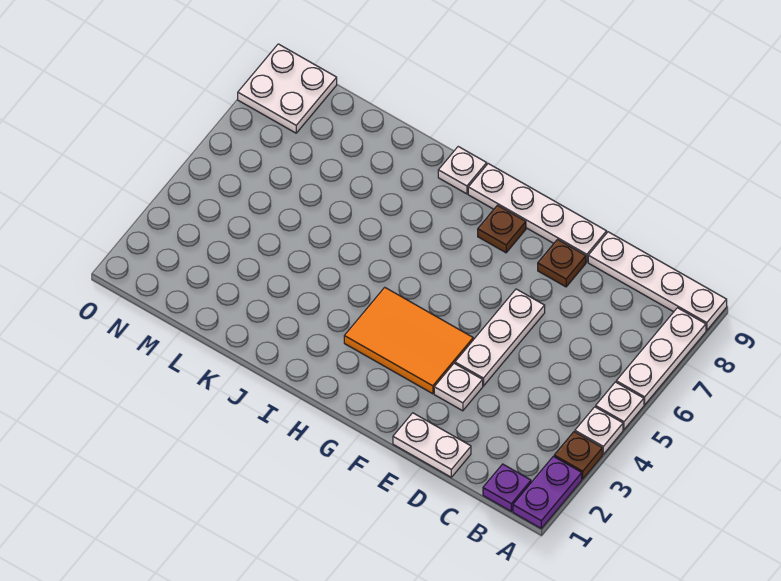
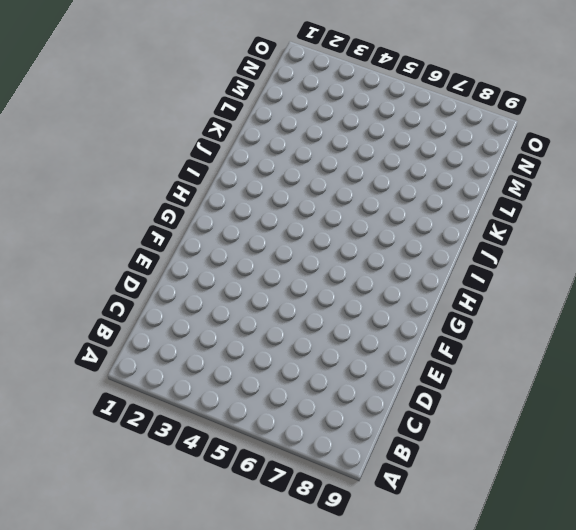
none -> purple plate A1:A2 level 1
none -> brown plate A3 level 1
none -> white plate A4 level 1

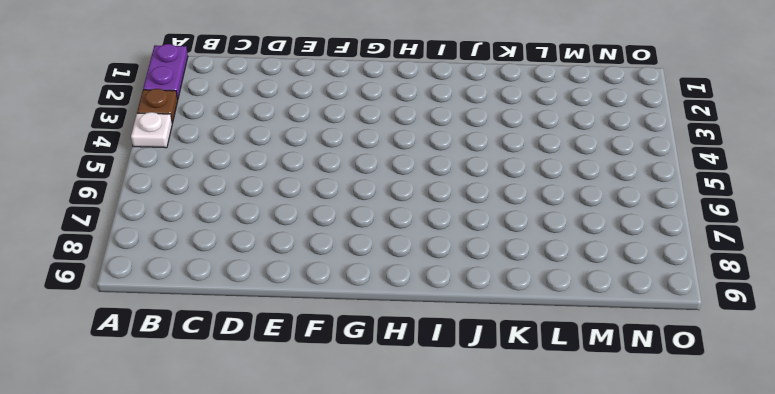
none -> white plate A5 level 1
none -> white plate A6:A8 level 1
none -> white plate A9:D9 level 1

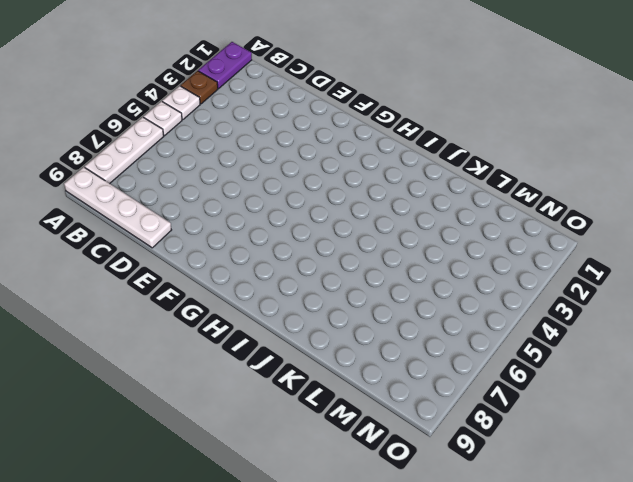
none -> purple plate B1 level 1
none -> white plate D1:E1 level 1
none -> white plate E3 level 1

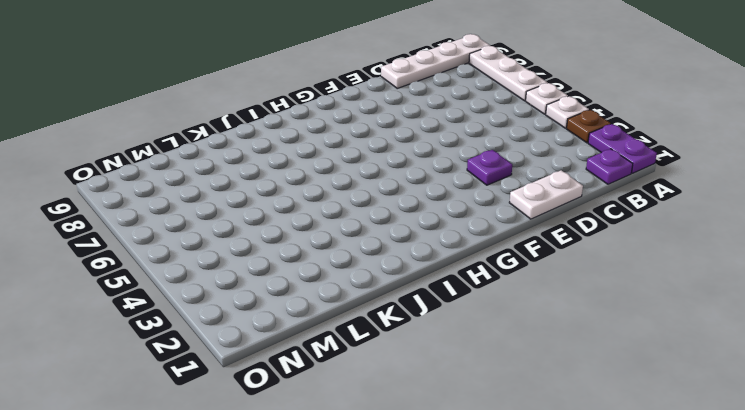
purple plate E3 level 1 -> white plate E3 level 1
none -> white plate E4:E6 level 1
none -> brown plate E8 level 1
none -> white plate E9:H9 level 1

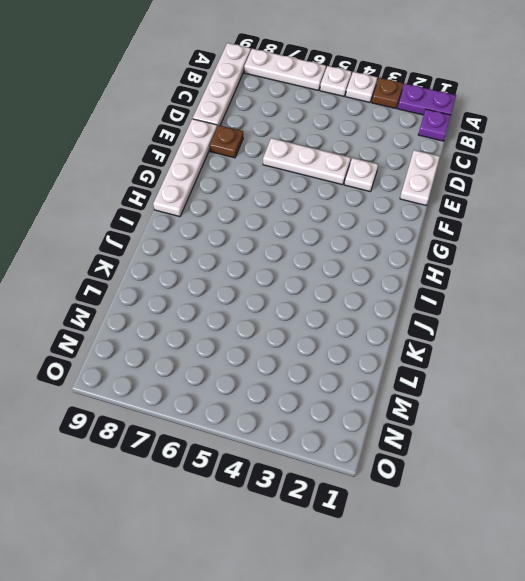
none -> orange tile F3:H4 level 1
none -> brown plate G8 level 1
none -> white plate I9 level 1

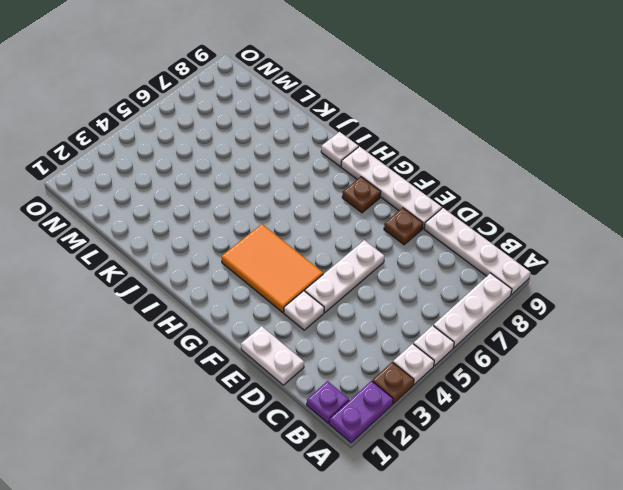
none -> white plate N8:O9 level 1

